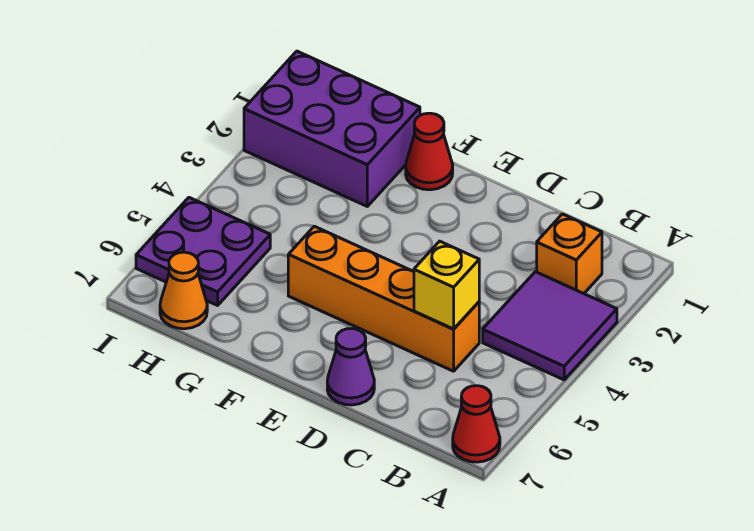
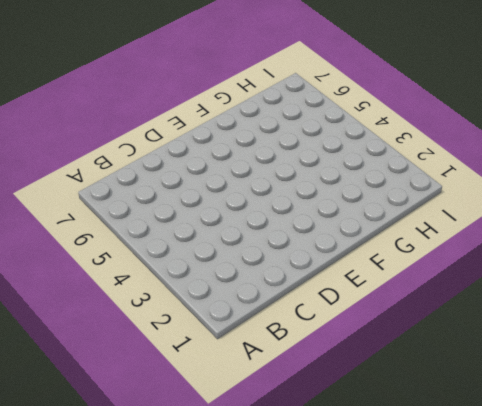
none -> purple tile A3:B4 level 1
none -> red cone A7 level 1

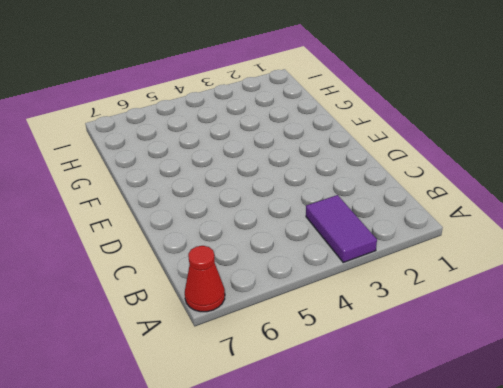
purple tile A3:B3 level 1 -> purple tile A3:B4 level 1
none -> orange brick B2 level 1
none -> orange brick C5:F5 level 1

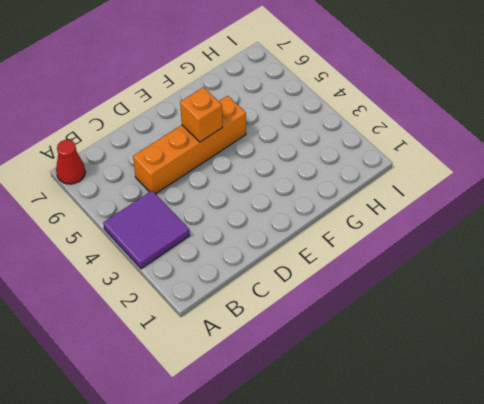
orange brick E5 level 2 -> orange brick B2 level 1
none -> purple cone D7 level 1
none -> red cone F1 level 1

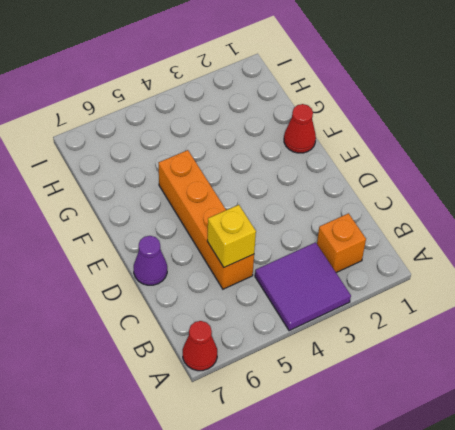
none -> purple brick G1:I2 level 1
none -> purple plate H5:I6 level 1

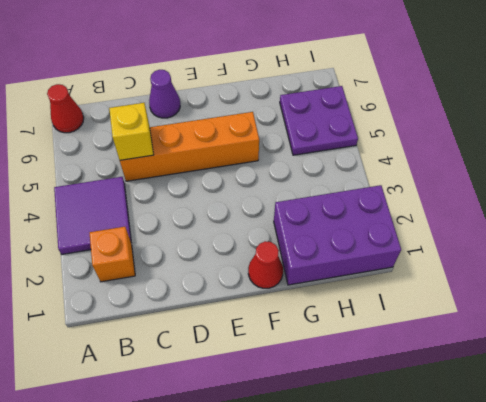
none -> orange cone H7 level 1

